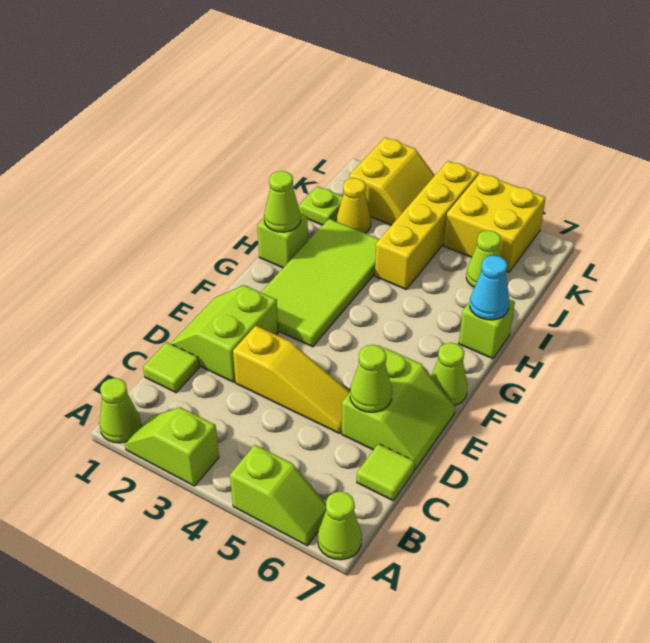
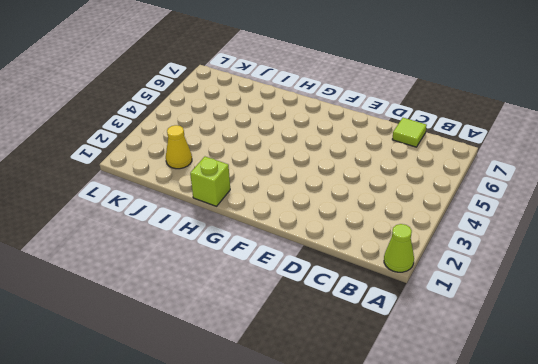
none -> lime slope A2:A3 level 1 top 3
none -> lime slope A5:A6 level 1 top 5
none -> lime cone A7 level 1

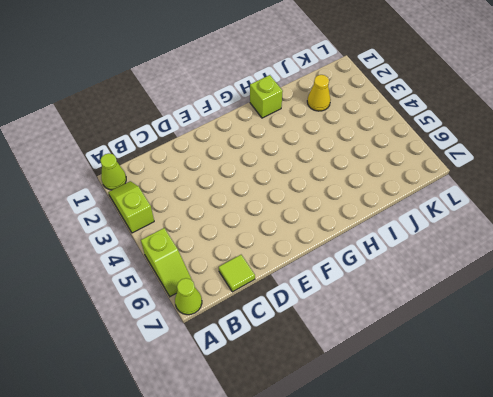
none -> lime tile C1 level 1
none -> lime slope D1:E2 level 1 top 2
none -> yellow slope D3:D5 level 1 top 3

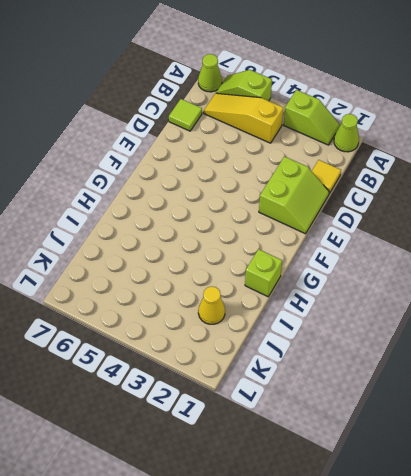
yellow slope B4:B6 level 1 top 4 -> yellow slope D3:D5 level 1 top 3
yellow tile C1 level 1 -> lime tile C1 level 1
none -> lime slope D6:E7 level 1 top 6
none -> lime tile F2:I3 level 1
none -> lime cone F7 level 1

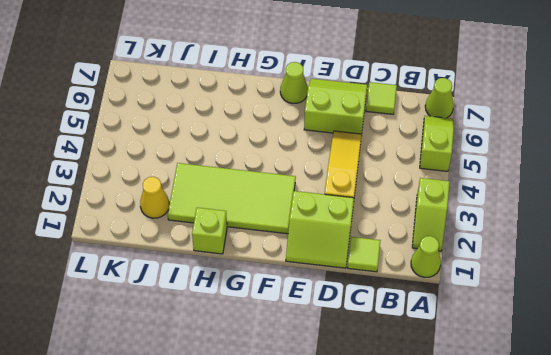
none -> lime brick H7 level 1
none -> yellow brick I4:L4 level 1
none -> lime plate J1 level 1

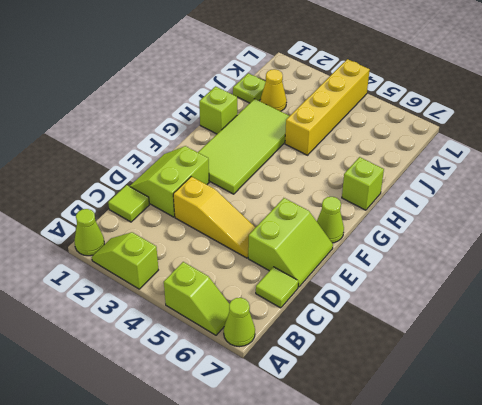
none -> lime cone J6 level 1
none -> yellow slope K2:L3 level 1 top 2
none -> yellow brick K5:L6 level 1

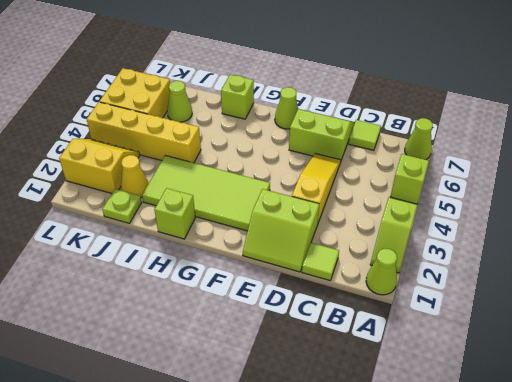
none -> lime cone D6 level 2
none -> lime cone H1 level 2
none -> cyan cone H7 level 2

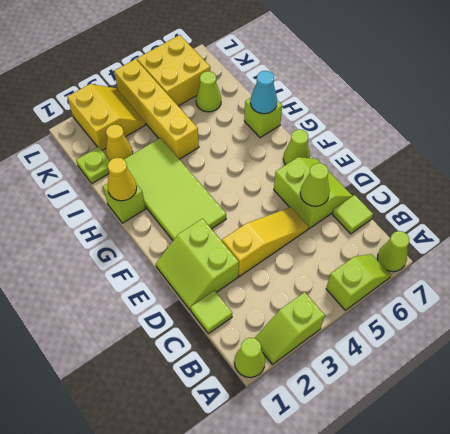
yellow cone H1 level 2 -> lime cone H1 level 2

